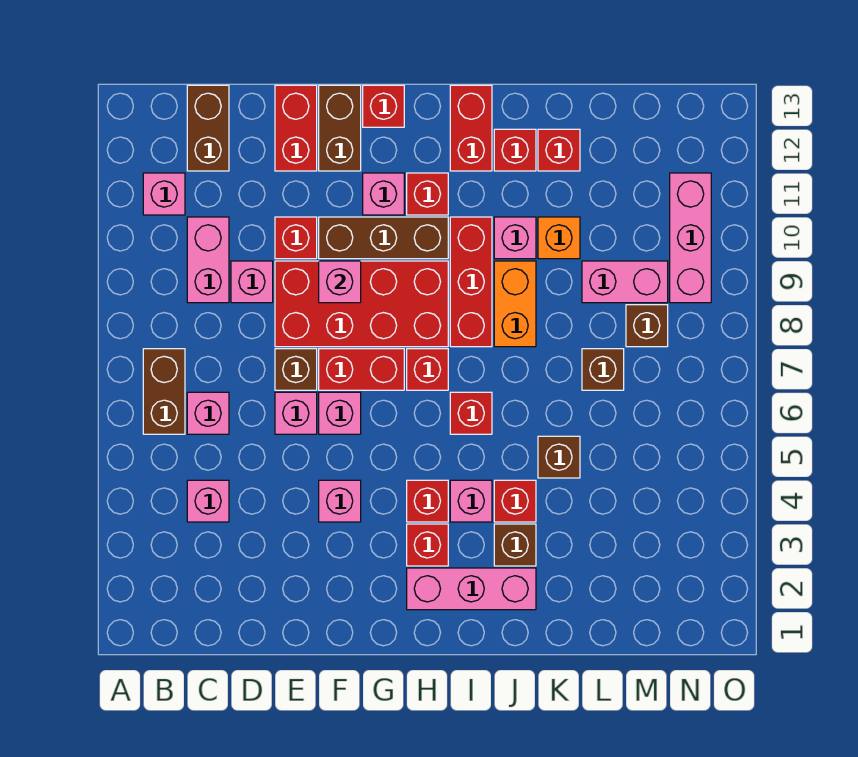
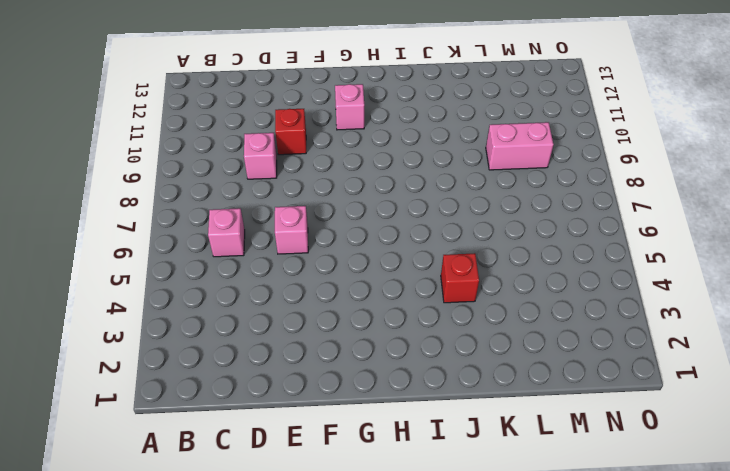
none -> brown brick B6:B7 level 1
none -> pink brick B11 level 1
none -> pink brick C4 level 1
none -> pink brick C9:C10 level 1

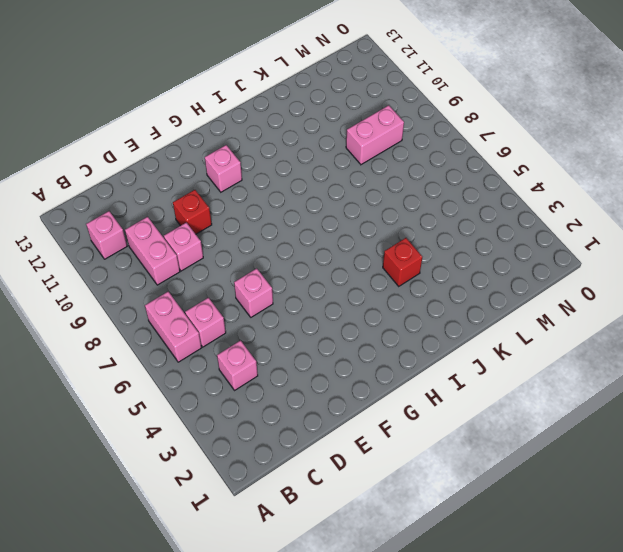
pink brick B6:B7 level 1 -> brown brick B6:B7 level 1
none -> brown brick C12:C13 level 1
none -> brown brick E7 level 1
none -> red brick E8:H9 level 1
none -> red brick E12:E13 level 1

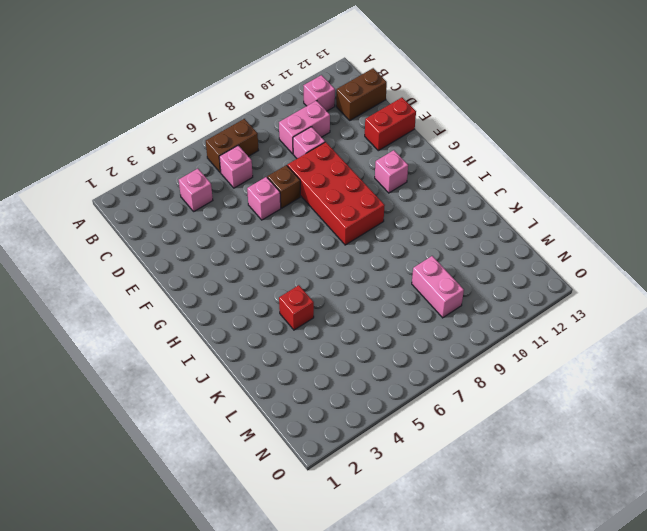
none -> red brick E10 level 1
none -> pink brick F4 level 1
none -> pink brick F6 level 1
none -> red brick F7:G7 level 1

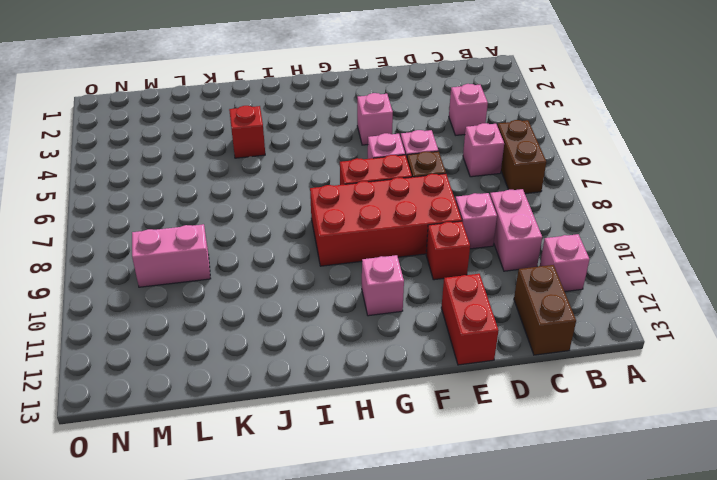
none -> brown brick F10:H10 level 1
none -> brown brick F12:F13 level 1
none -> red brick G13 level 1
none -> pink brick H2:J2 level 1

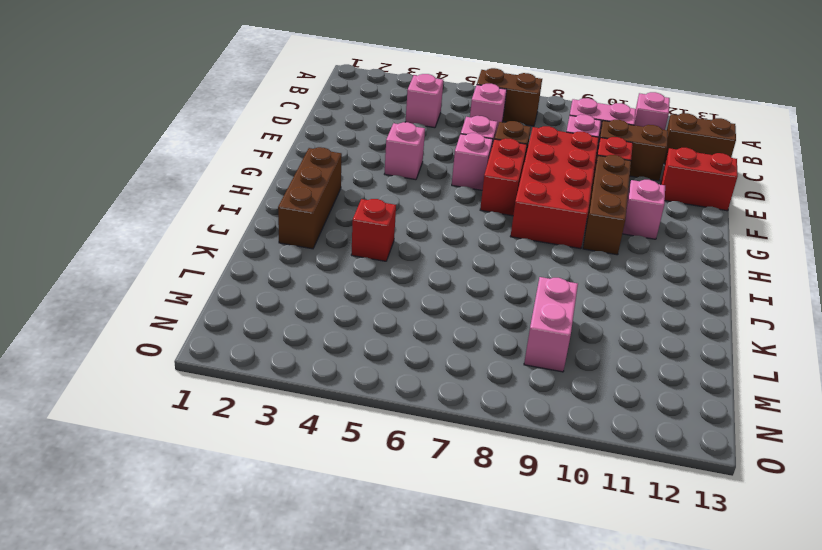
brown brick D10:D11 level 1 -> brown brick F12:F13 level 1
brown brick H2:J2 level 1 -> pink brick H2:J2 level 1
none -> red brick G13 level 1
none -> red brick H3 level 1
none -> red brick H4 level 1
none -> red brick H7 level 1

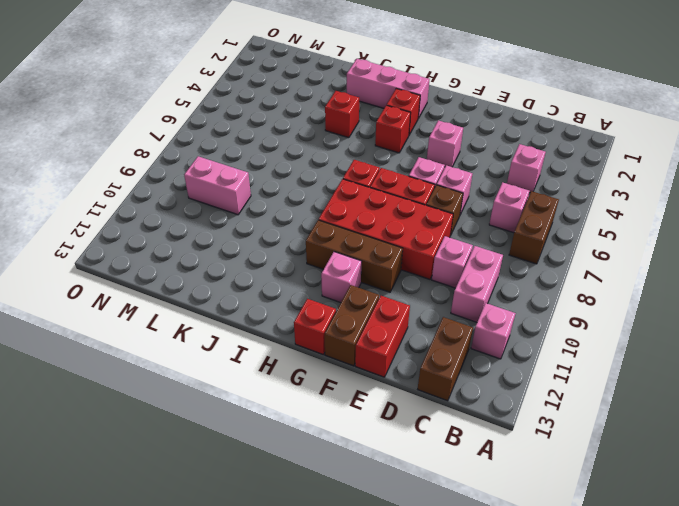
none -> red brick E10 level 1
none -> red brick H11 level 1
none -> pink brick I4 level 1
none -> red brick I6 level 1

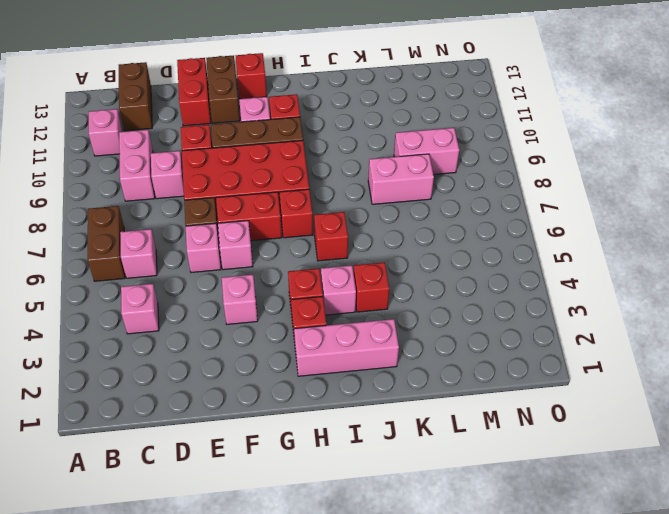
pink brick K8:L8 level 1 -> none
none -> red brick I8:I10 level 1
none -> red brick I12:I13 level 1
none -> brown brick J3 level 1
none -> orange brick J8:J9 level 1

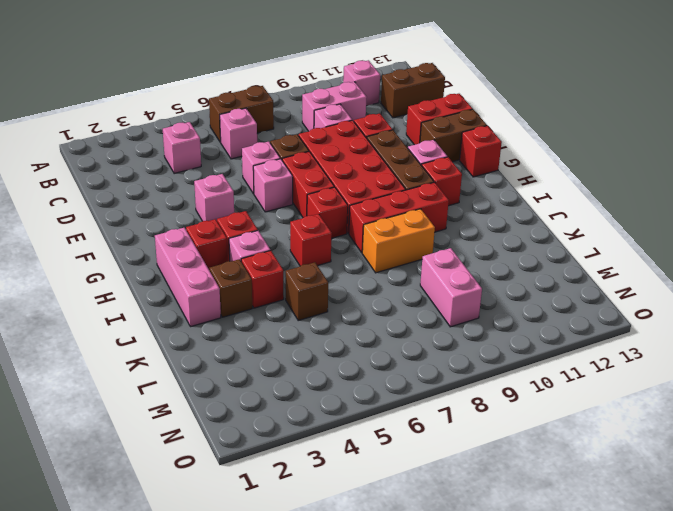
none -> red brick I12:I13 level 1
none -> pink brick J10 level 1
none -> red brick J12 level 1
none -> orange brick K10 level 1

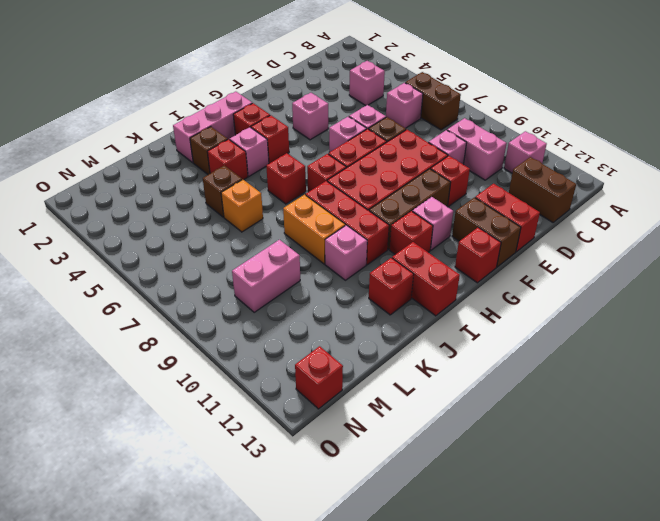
orange brick K6 level 1 -> orange brick K10 level 1
red brick N13 level 1 -> red brick K12 level 1
none -> brown brick L7 level 1
none -> brown brick M8 level 1
none -> pink brick N9:N11 level 1
none -> pink brick F9 level 2

